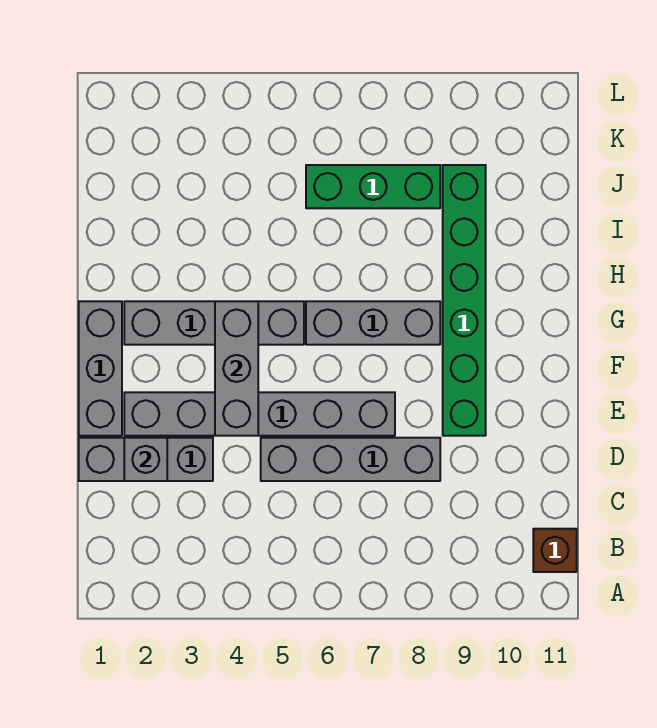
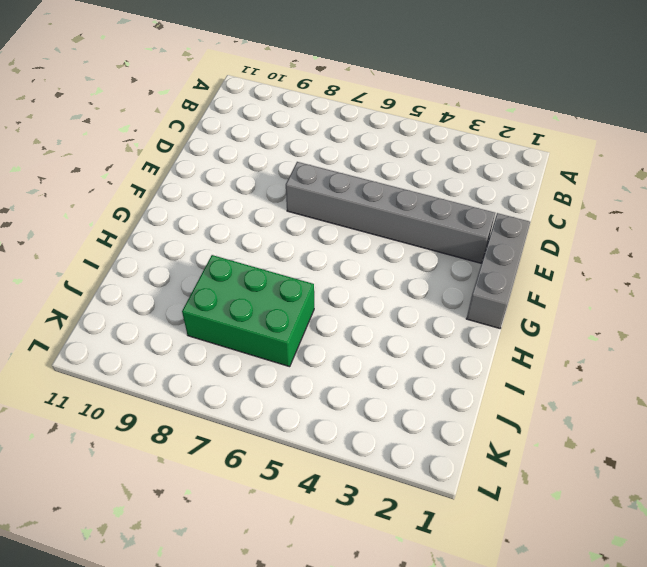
green brick I6:J8 level 1 -> green brick J6:J8 level 1
none -> brown brick B11 level 1
none -> grey brick D1:D3 level 1

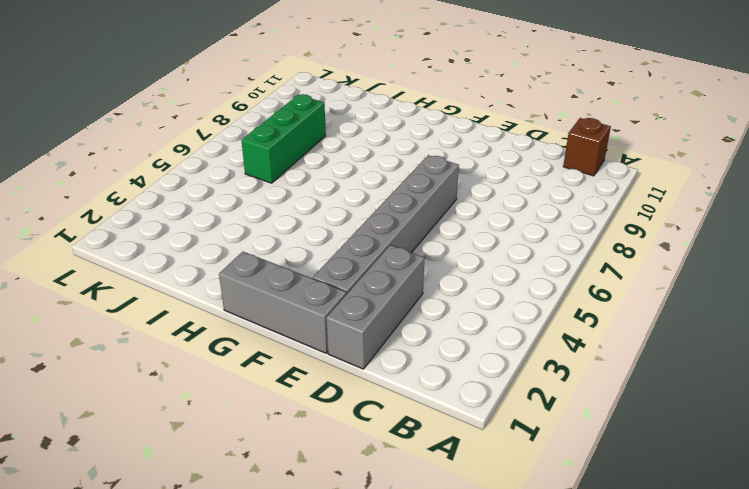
none -> grey brick D5:D8 level 1
none -> green brick E9:J9 level 1

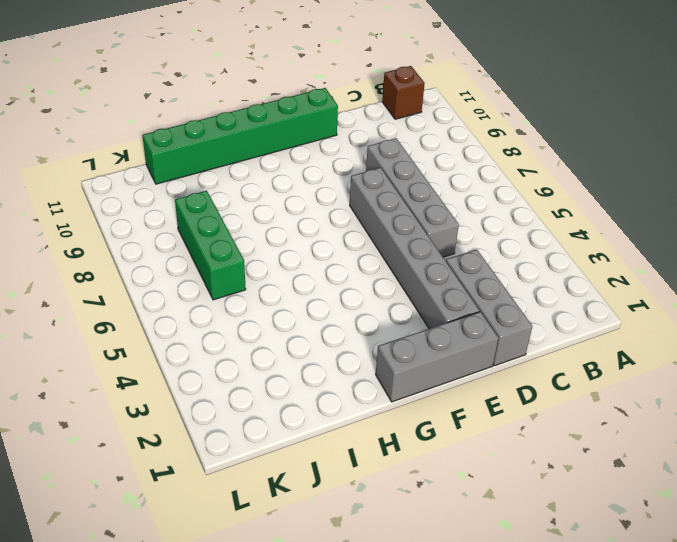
green brick E11:J11 level 1 -> green brick E9:J9 level 1
none -> grey brick G2:G5 level 1
none -> grey brick G6:G8 level 1

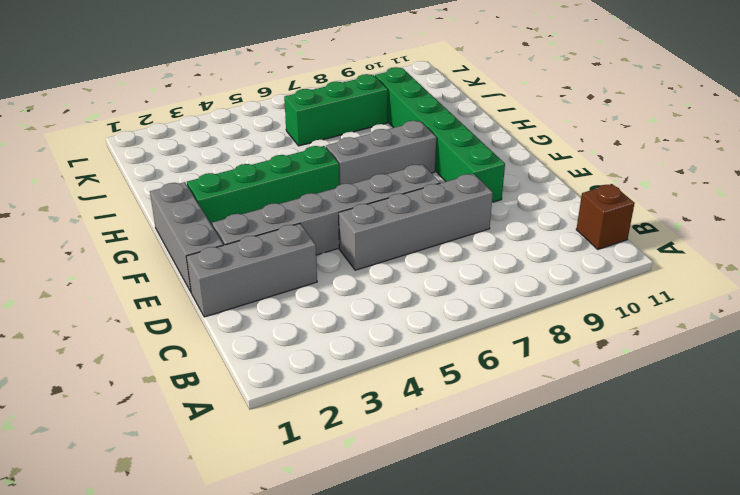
green brick G2:G5 level 1 -> grey brick G2:G5 level 1
none -> grey brick D2 level 2
none -> grey brick E4:G4 level 2

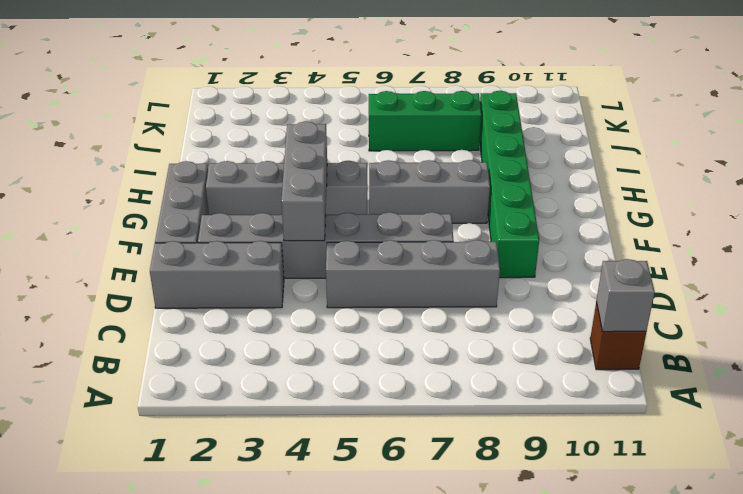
grey brick B11 level 2 -> grey brick D2 level 2

